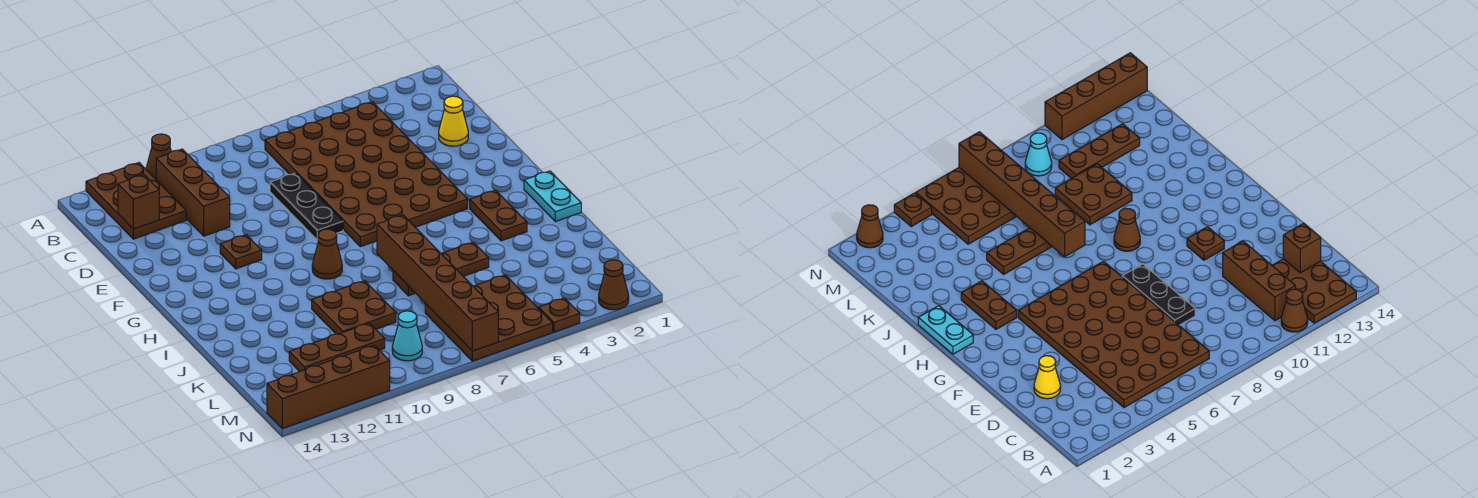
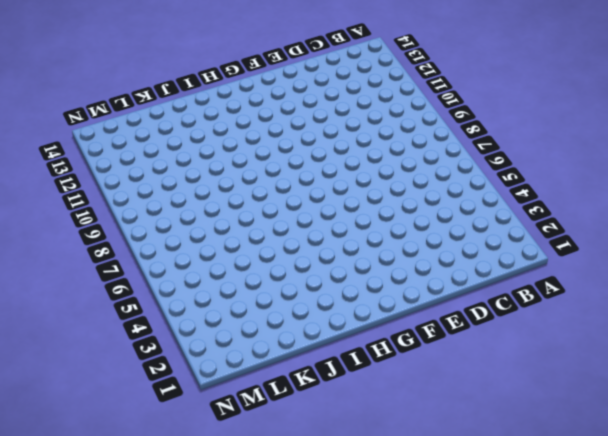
none -> brown cone A11 level 1
none -> brown plate A12:C13 level 1
none -> brown plate B4:G7 level 1

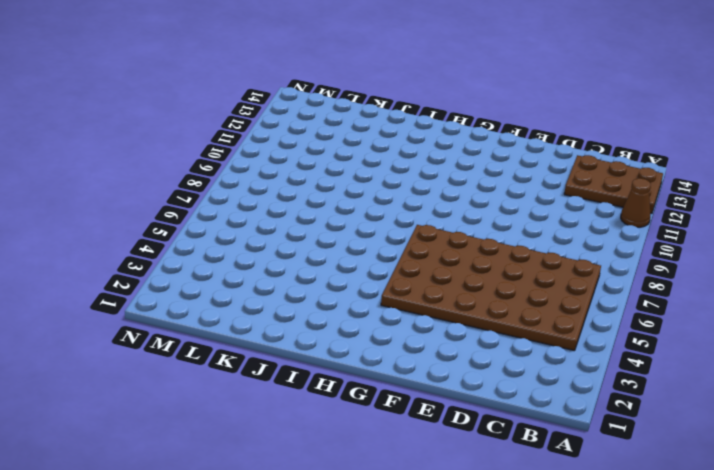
none -> brown brick B11:D11 level 1
none -> yellow cone D2 level 1
none -> black plate D8:F8 level 1

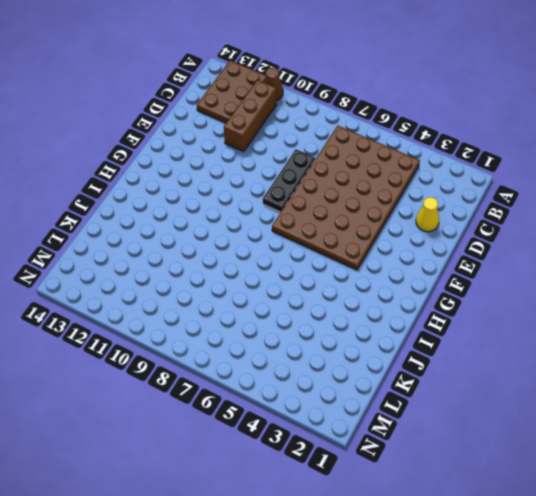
none -> brown plate F11 level 1
none -> cyan plate H1:I1 level 1
none -> brown plate H3:I3 level 1

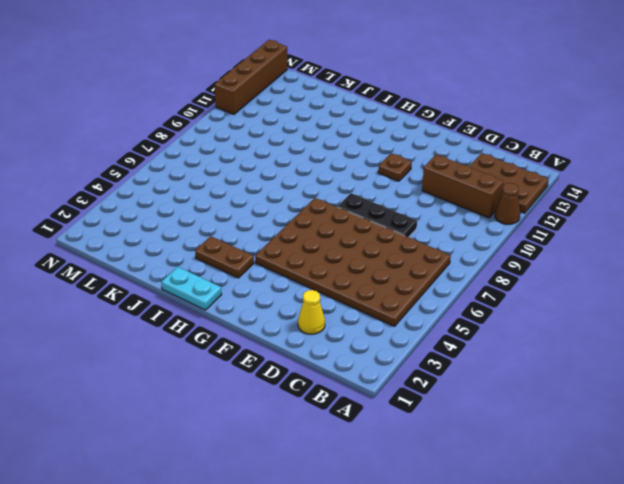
none -> brown cone H9 level 1
none -> brown plate J5:J7 level 1
none -> brown plate J9:K10 level 1

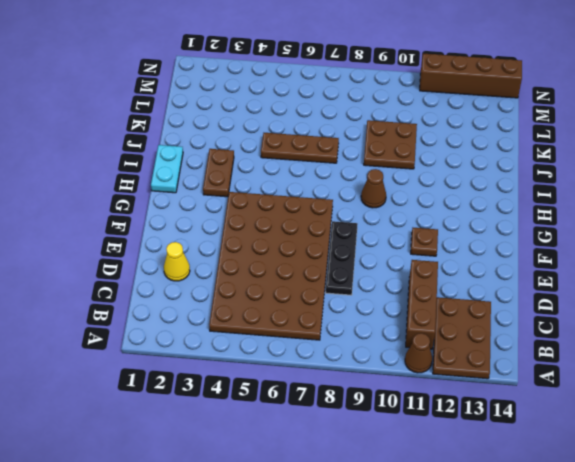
none -> brown plate L5:N7 level 1
none -> brown plate L10:L12 level 1
none -> cyan cone M9 level 1

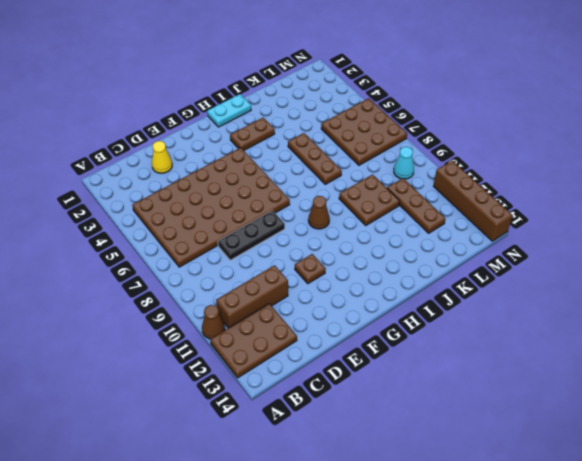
none -> brown cone N2 level 1
none -> brown plate N4 level 1
none -> brown brick C13 level 2

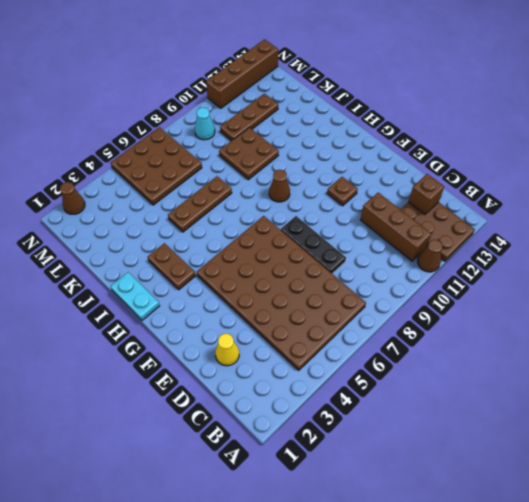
none -> brown plate N4 level 1
none -> brown brick I7:N7 level 2

